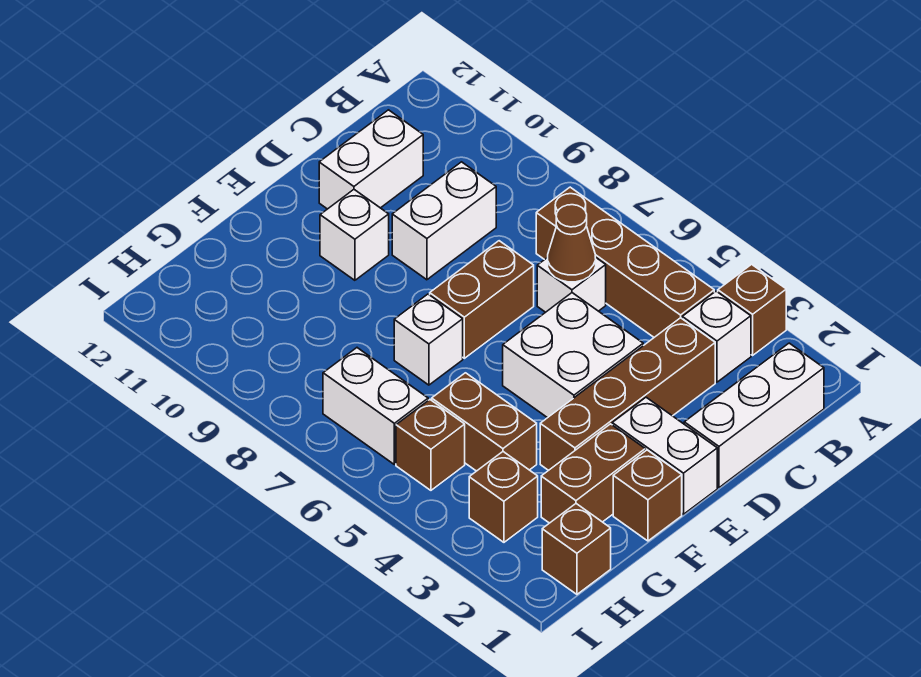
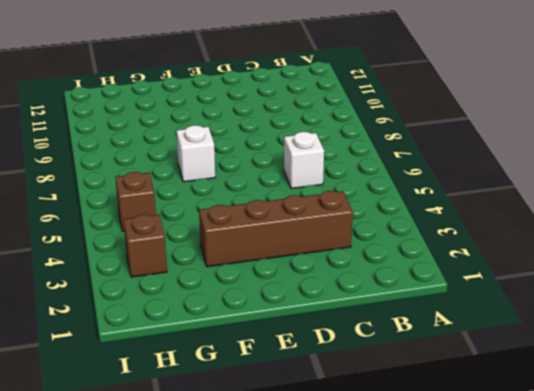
none -> brown brick A3 level 1
none -> white brick B1:D1 level 1
none -> white brick B3 level 1

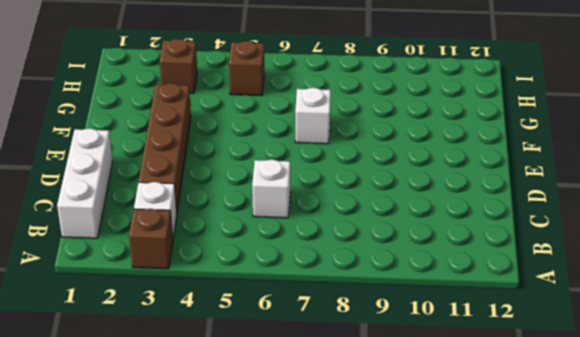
none -> brown brick B4:B7 level 1
none -> white brick C9:D9 level 1
none -> white brick C11:D11 level 1

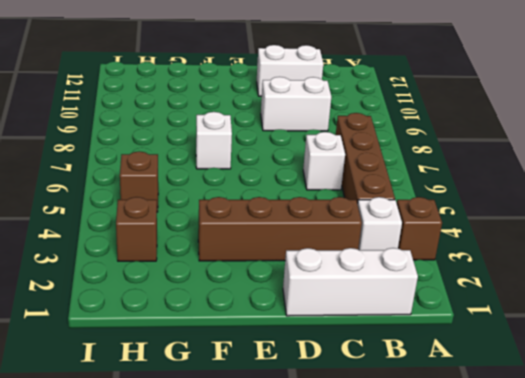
none -> white brick D4:E5 level 1
none -> brown brick D7:E7 level 1
none -> white brick E1:E2 level 1

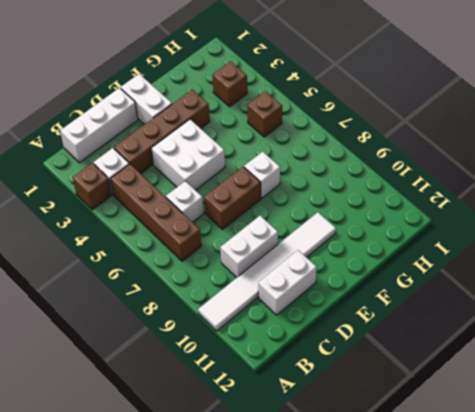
white tile A10:F10 level 1 -> white brick E10 level 1
none -> brown brick F1 level 1
none -> brown brick F2:G2 level 1
none -> brown brick G4:G5 level 1

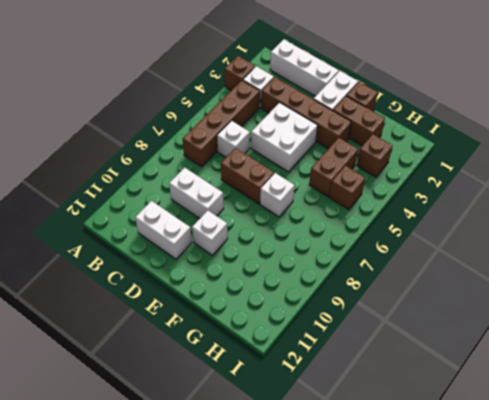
none -> brown brick H1 level 1
none -> white brick H6:H7 level 1
none -> brown cone C6 level 2

